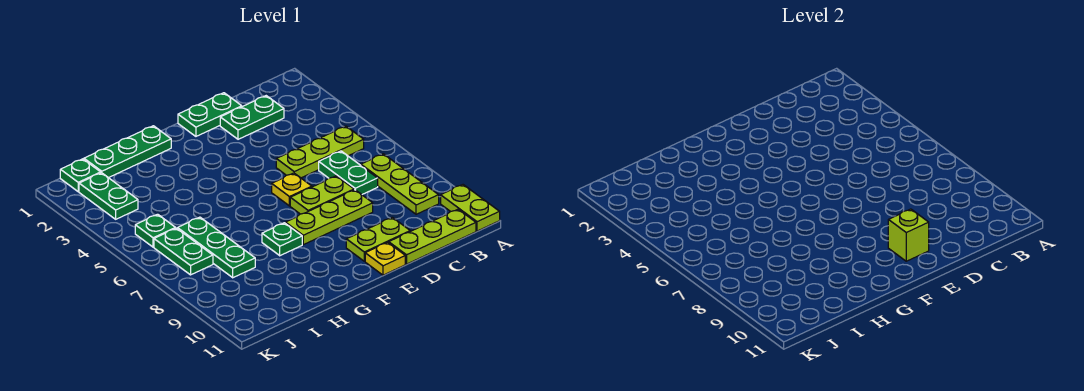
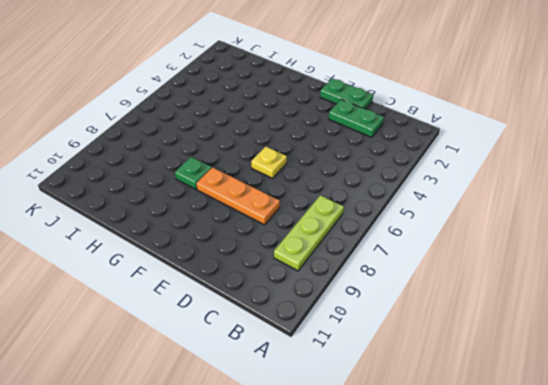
orange plate D8:F8 level 1 -> lime plate D8:F8 level 1
none -> lime plate A10:A11 level 1
none -> lime plate B5:D5 level 1
none -> lime plate B11:D11 level 1

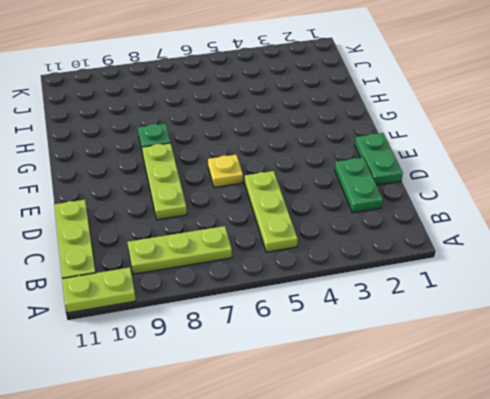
none -> green plate C6:C7 level 1
none -> lime plate D7:E7 level 1
none -> lime plate D10:E10 level 1

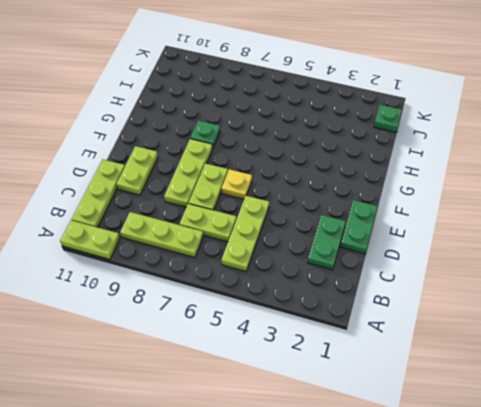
lime plate C6:C7 level 1 -> green plate C6:C7 level 1
none -> yellow plate E11 level 1
none -> green plate G1:I1 level 1
none -> green plate I6:I8 level 1

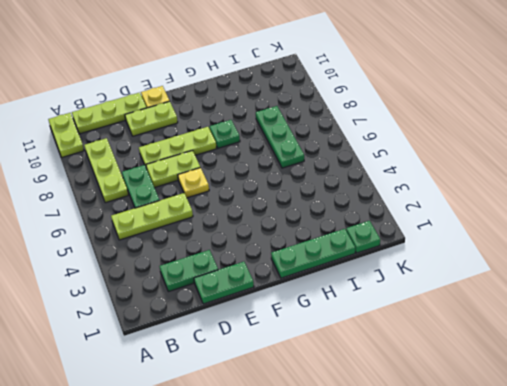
none -> green plate J2:J3 level 1
none -> green plate J5 level 1
none -> green plate J6:J7 level 1

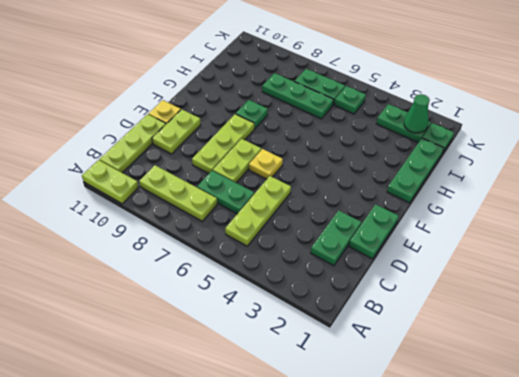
green cone J2 level 2 -> none
none -> lime brick E10 level 2

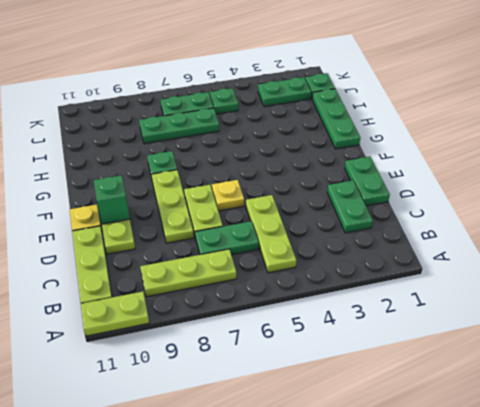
green brick E10 level 2 -> lime brick E10 level 2

